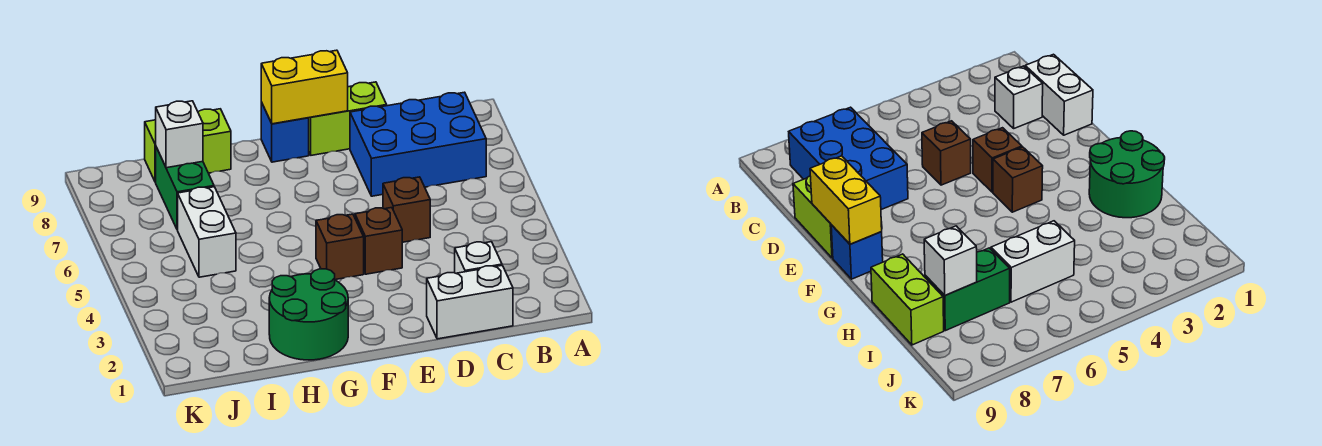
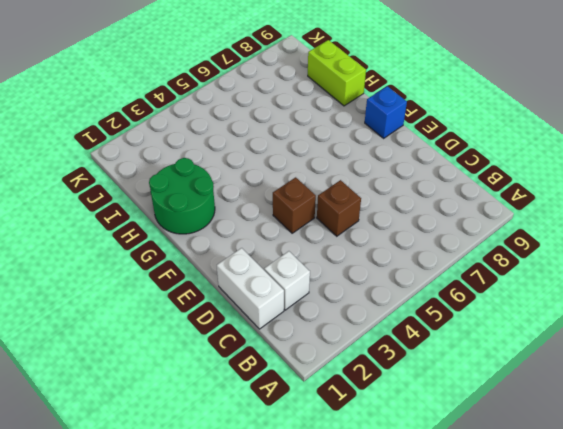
none -> blue brick B7:D8 level 1
none -> lime brick D9:E9 level 1
none -> brown brick F4 level 1

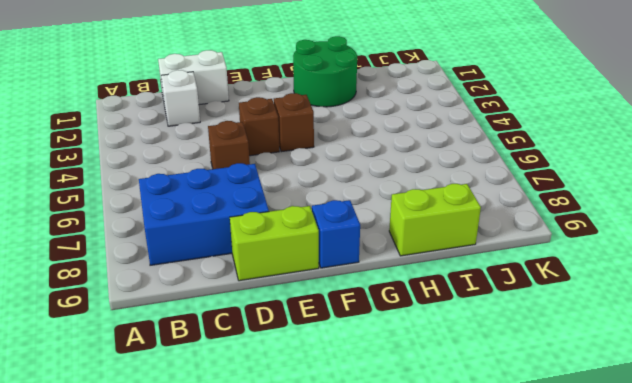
none -> white brick I5:I6 level 1
none -> green brick I7:I8 level 1
none -> yellow brick E9:F9 level 2

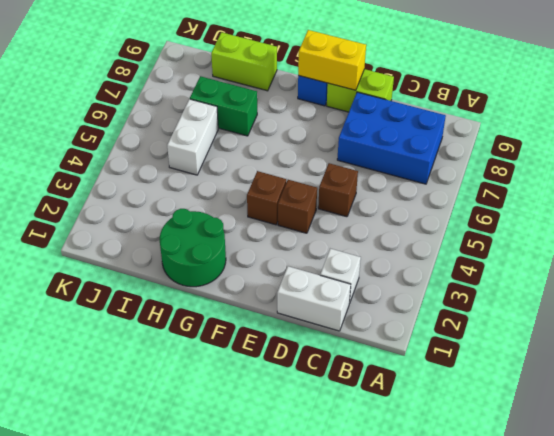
green brick H7:I7 level 1 -> green brick I7:I8 level 1
none -> white brick I8 level 2

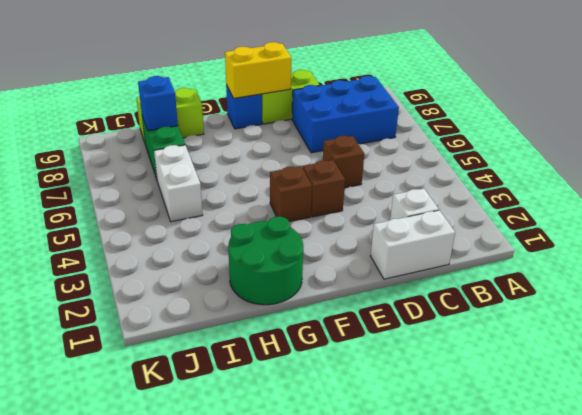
blue brick I8 level 2 -> white brick I8 level 2

